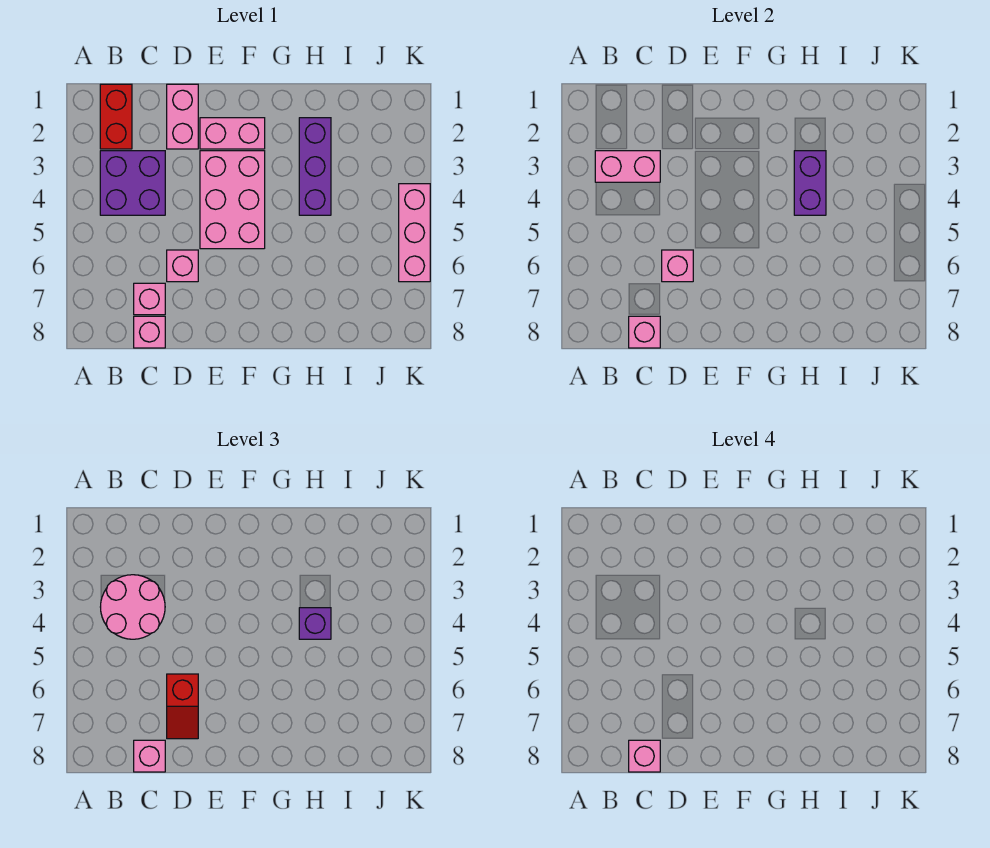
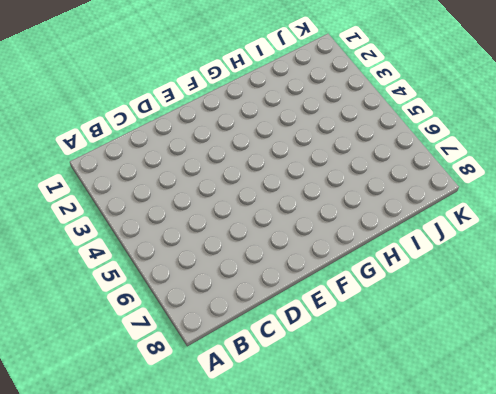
none -> red brick B1:B2 level 1
none -> purple brick B3:C4 level 1
none -> pink brick C7 level 1

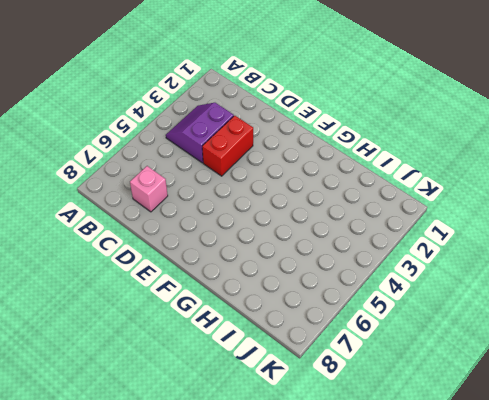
purple slope B3:C4 level 1 top C -> purple brick B3:C4 level 1
red brick D3:D4 level 1 -> red brick B1:B2 level 1
none -> pink brick C8 level 1
none -> pink brick D1:D2 level 1
none -> pink brick D6 level 1

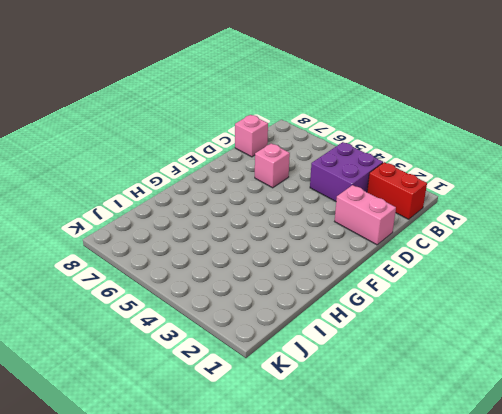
none -> pink brick C7 level 1
none -> pink brick E2:F2 level 1
none -> pink brick E3:F5 level 1

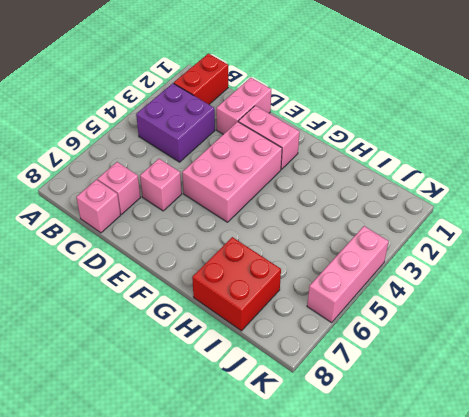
red brick H7:I8 level 1 -> none
none -> purple brick H2:H4 level 1
none -> pink brick B3:C3 level 2
none -> pink brick C8 level 2

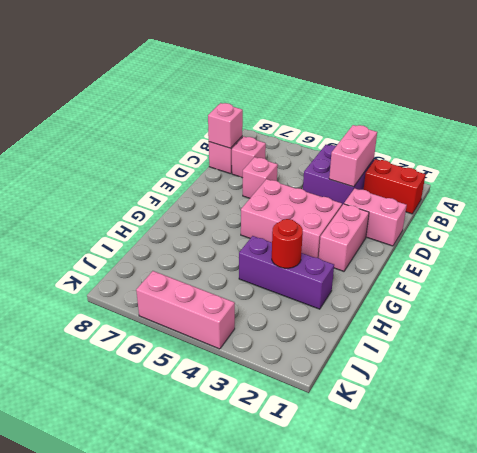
red round brick H3 level 2 -> purple brick H3:H4 level 2
none -> pink brick D6 level 2
none -> pink round brick B3:C4 level 3
none -> pink brick C8 level 3

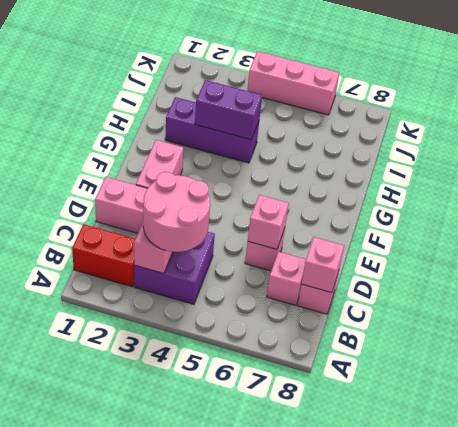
none -> pink brick E3:F5 level 1
none -> pink brick C8 level 3
none -> red slope D6:D7 level 3 top 6

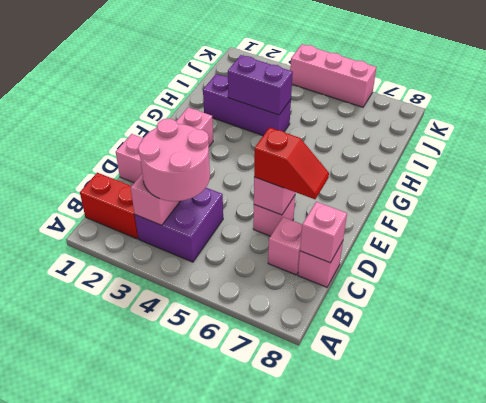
none -> pink brick E3:F5 level 1
none -> pink brick C8 level 3
none -> purple brick H4 level 3

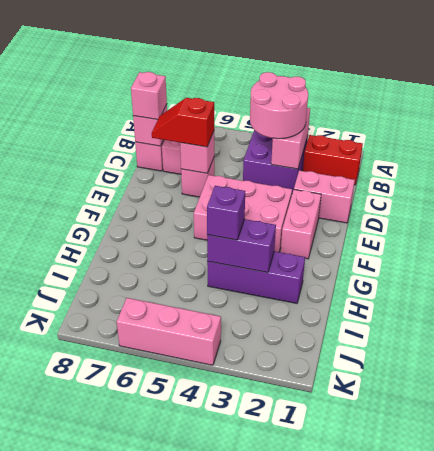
none -> pink brick C8 level 4

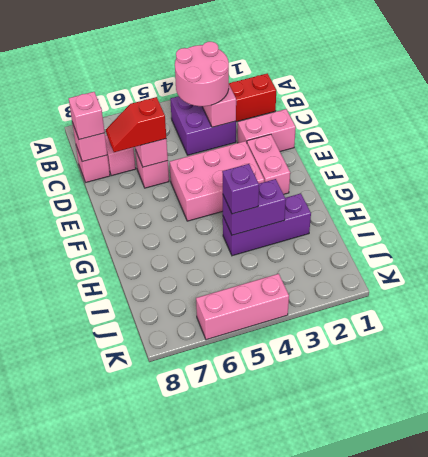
none -> pink brick C8 level 4

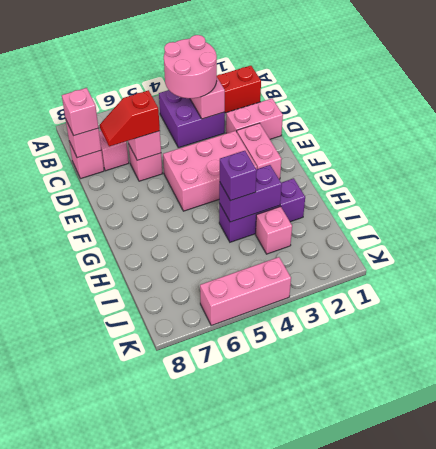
pink brick I3 level 1 -> pink brick C8 level 4

